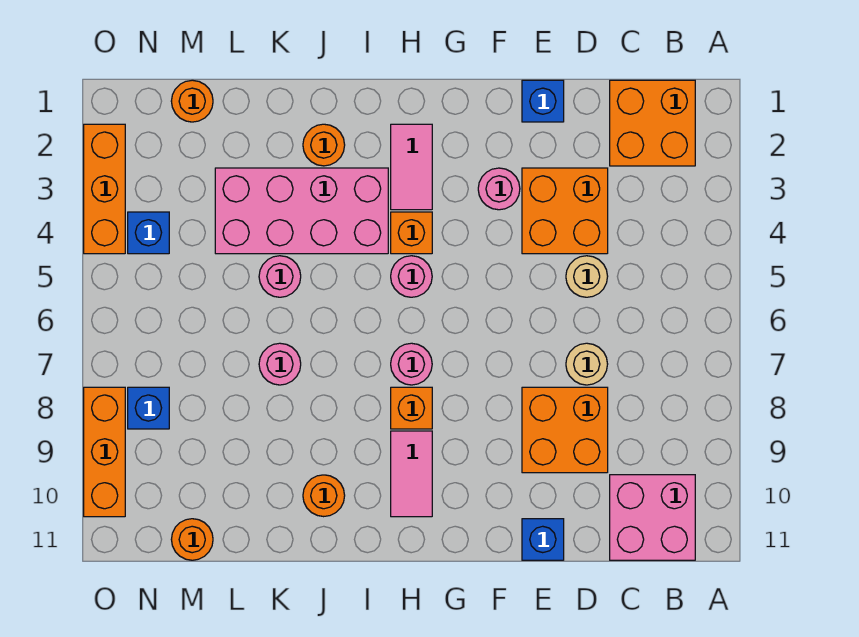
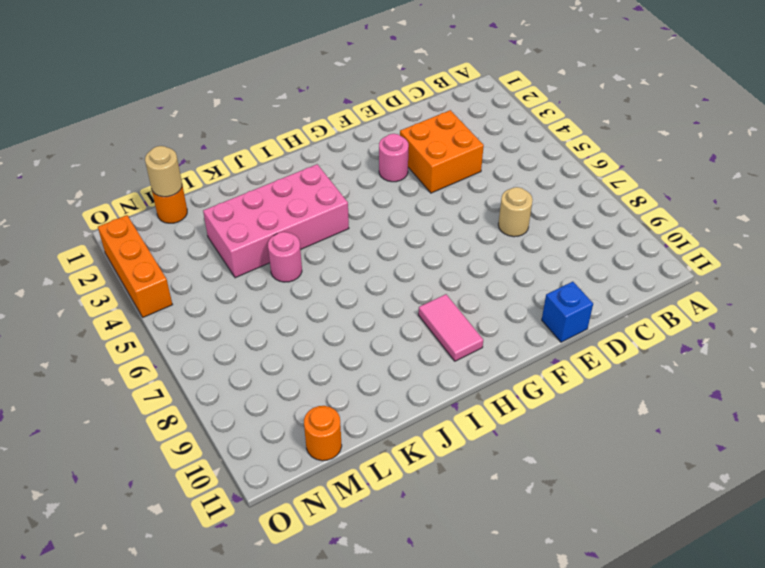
tan round brick M1 level 2 -> tan round brick D5 level 1
none -> orange brick B1:C2 level 1
none -> pink brick B10:C11 level 1
none -> orange brick D8:E9 level 1

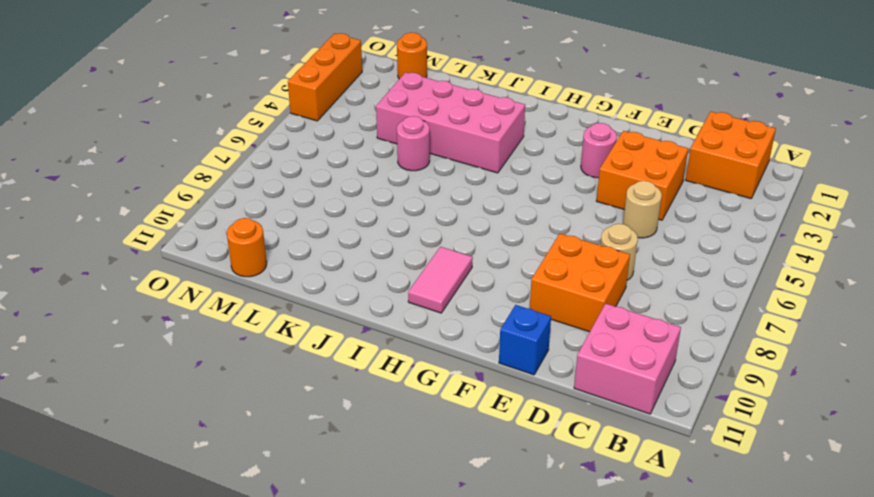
none -> blue brick E1 level 1
none -> pink tile H2:H3 level 1
none -> orange brick H4 level 1

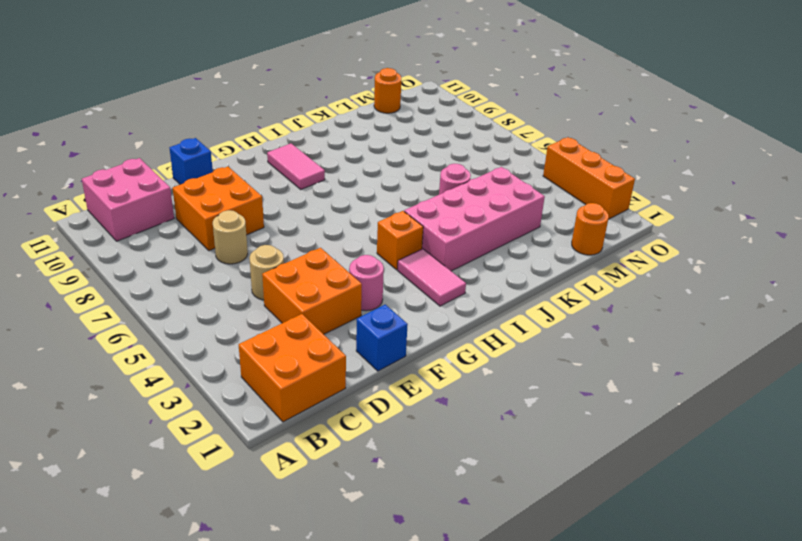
none -> pink round brick H5 level 1
none -> pink round brick H7 level 1
none -> orange brick H8 level 1

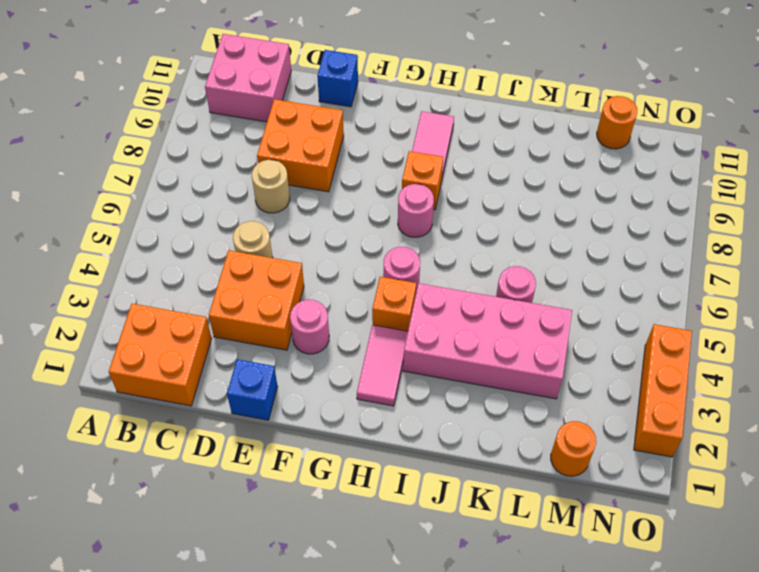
none -> orange round brick J2 level 1
none -> orange round brick J10 level 1
none -> pink round brick K7 level 1

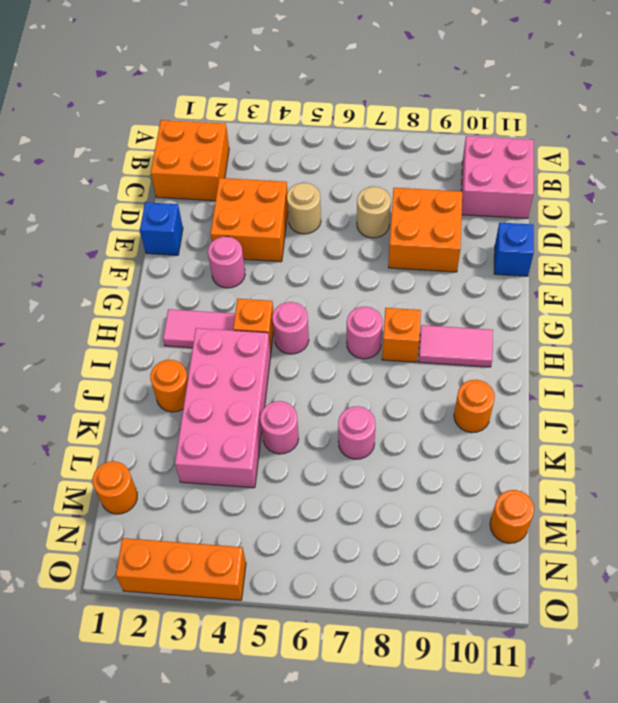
none -> blue brick N4 level 1
none -> blue brick N8 level 1
none -> orange brick O8:O10 level 1

